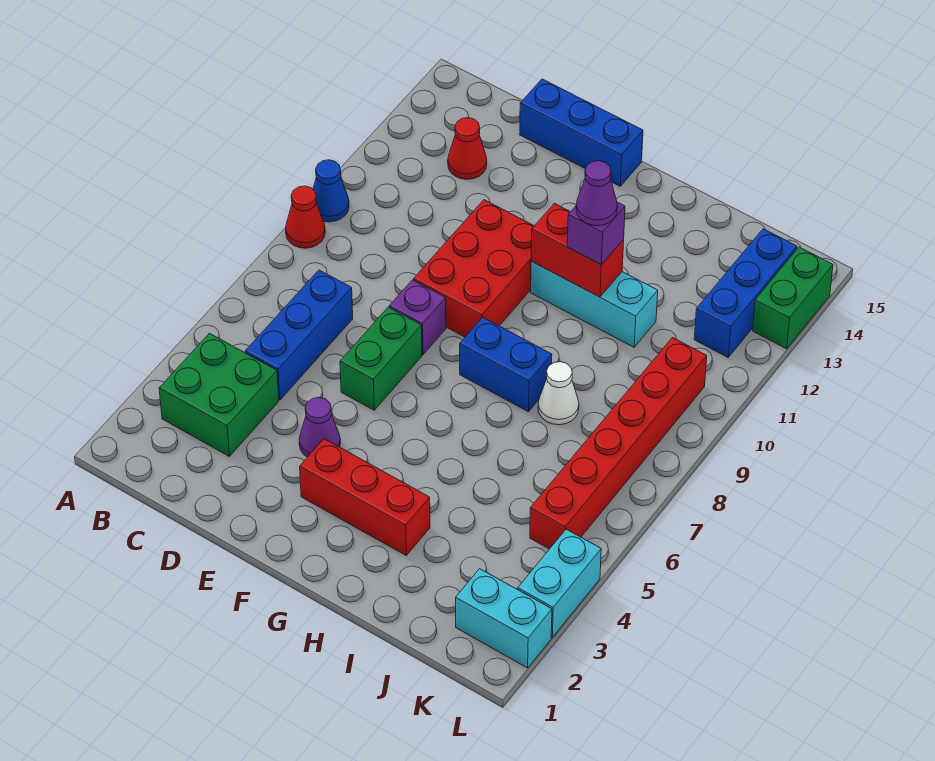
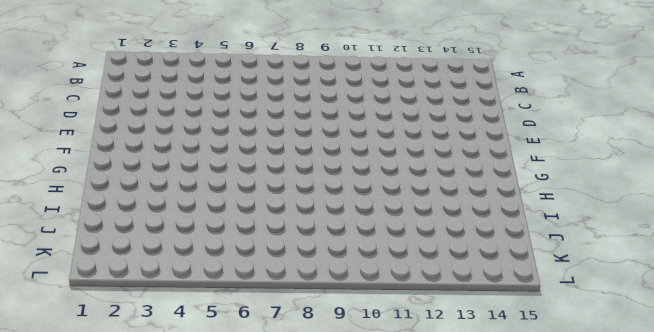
none -> red cone A9 level 1
none -> blue cone A10 level 1
none -> green brick B3:C4 level 1

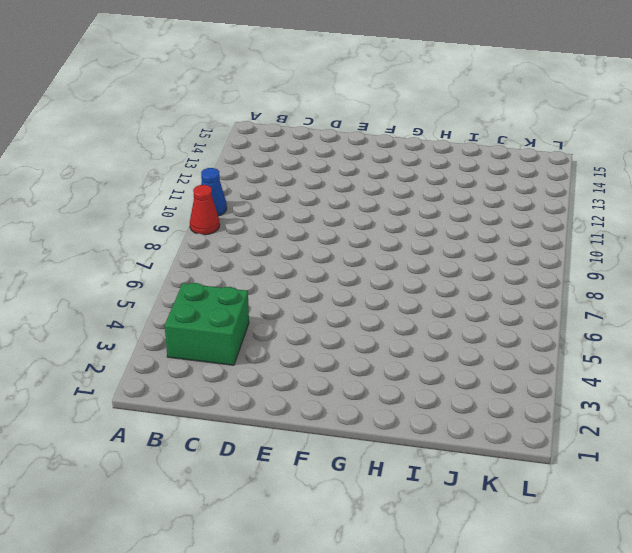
none -> blue brick C5:C7 level 1
none -> red cone C13 level 1
none -> blue brick D15:F15 level 1

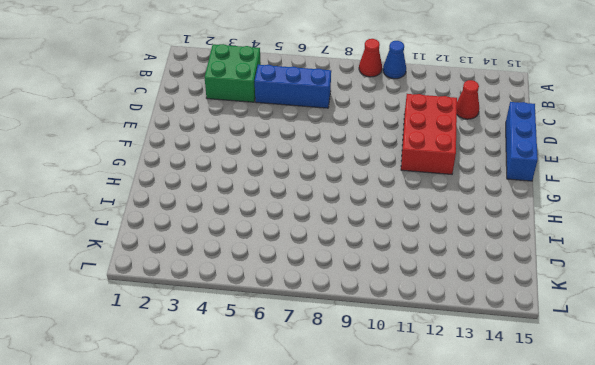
red brick D11:F12 level 1 -> red brick E9:F11 level 1
none -> purple cone E4 level 1
none -> green brick E6:E7 level 1
none -> purple brick E8 level 1

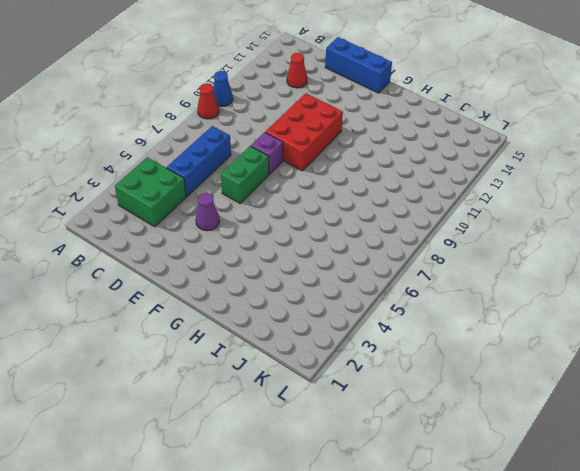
none -> red brick F3:H3 level 1
none -> blue brick G8:H8 level 1
none -> cyan brick G11:I11 level 1

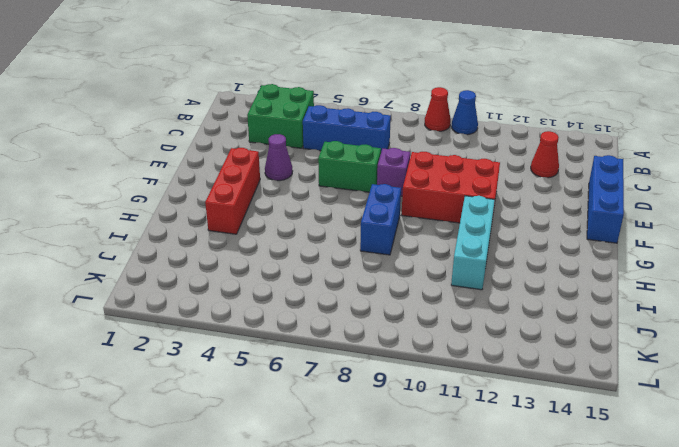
none -> white cone I8 level 1
none -> cyan brick K2:L2 level 1
none -> red brick K5:K10 level 1

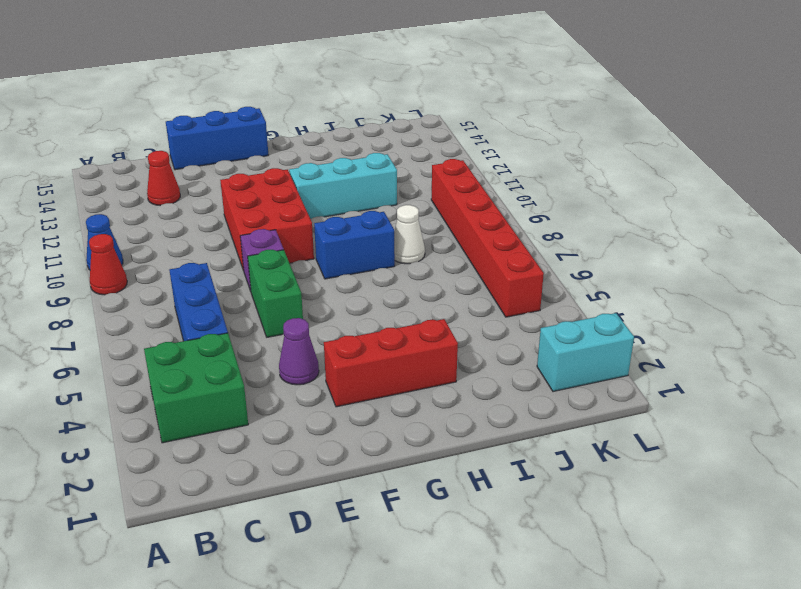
none -> blue brick K12:K14 level 1
none -> cyan brick L3:L4 level 1
none -> green brick L13:L14 level 1

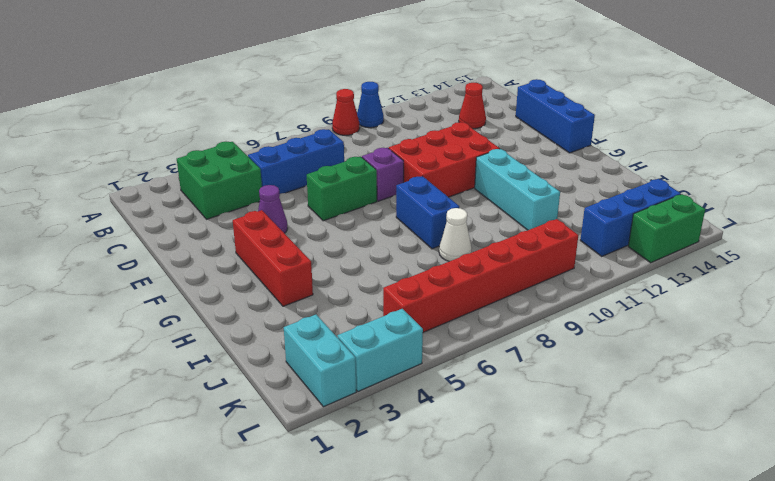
none -> red brick G11:H11 level 2
none -> purple brick H11 level 3
none -> purple cone H11 level 4

